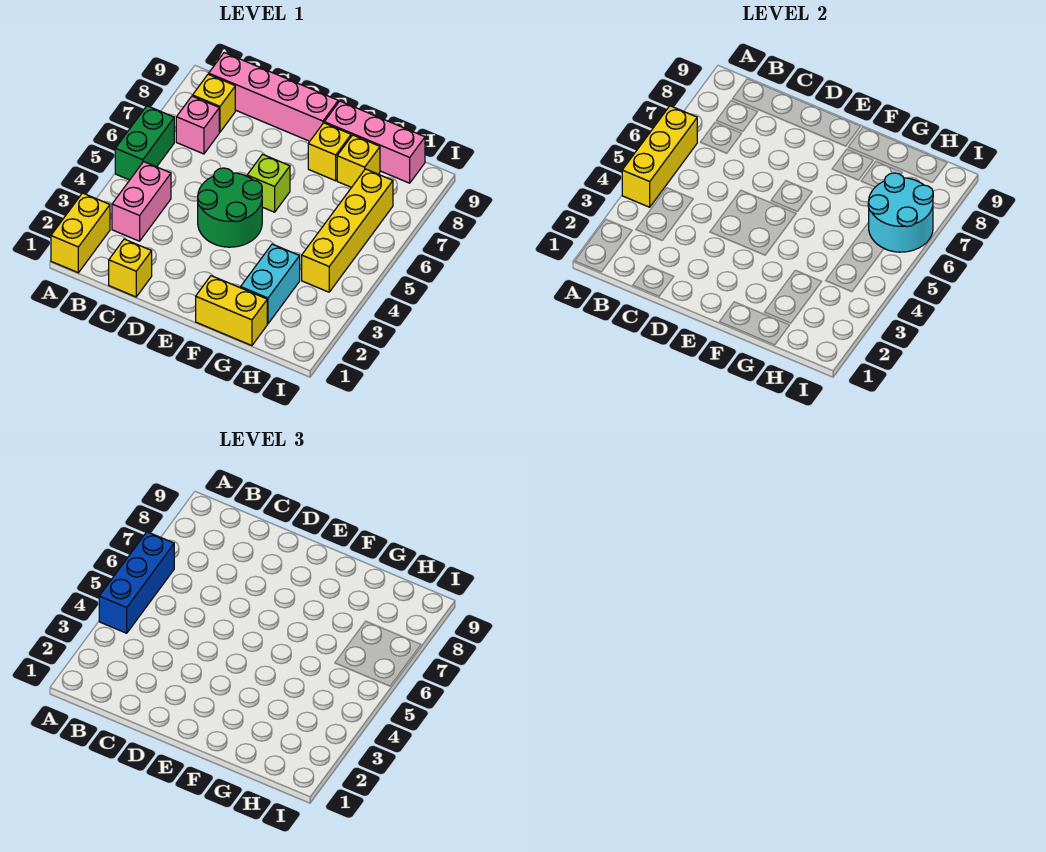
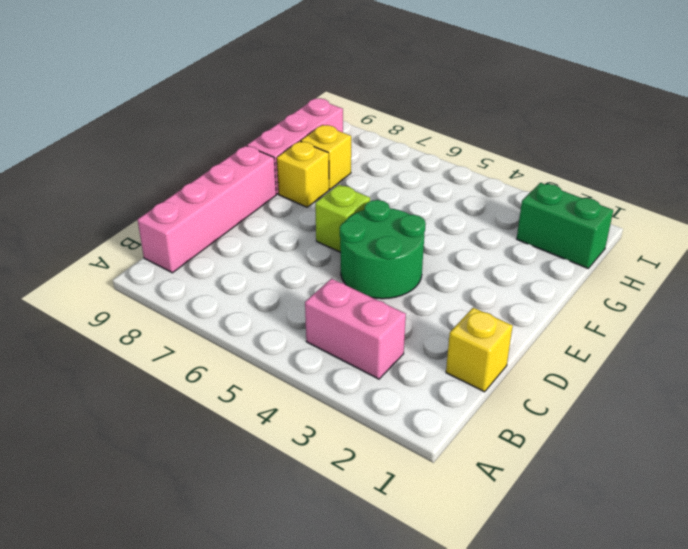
green brick H1:H2 level 1 -> green brick A5:A6 level 1
none -> yellow brick A1:A2 level 1
none -> pink brick B7 level 1
none -> yellow brick B8 level 1

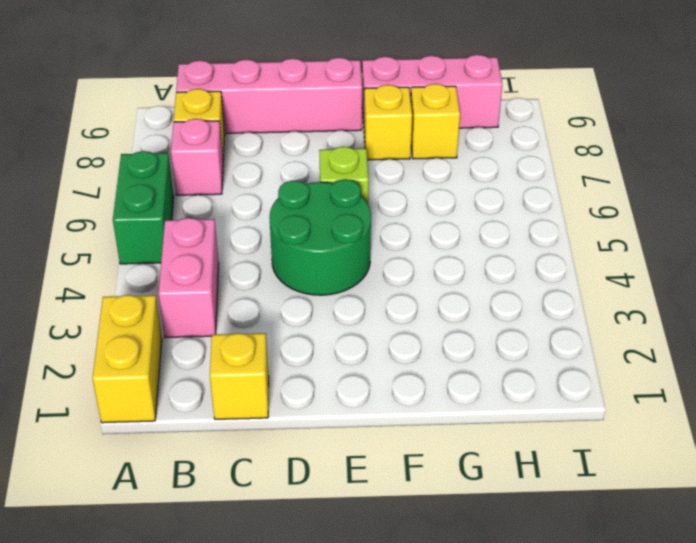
none -> yellow brick F1:G1 level 1
none -> cyan brick G2:G3 level 1
none -> yellow brick H4:H7 level 1

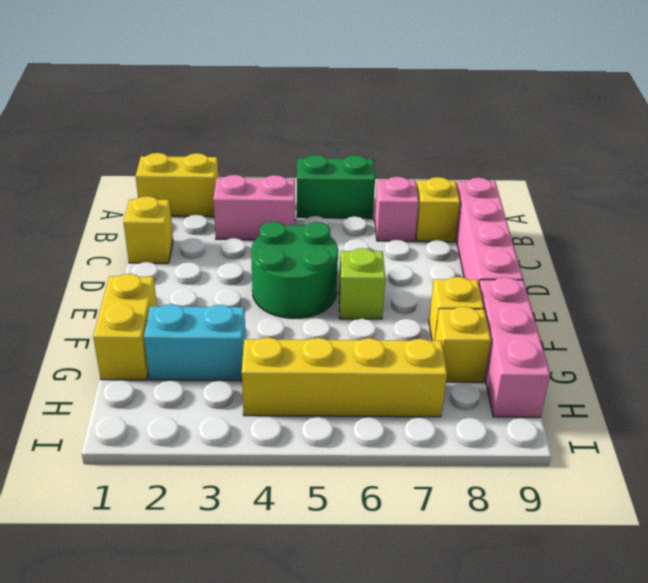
none -> yellow brick A4:A6 level 2
none -> cyan round brick H6:I7 level 2
none -> blue brick A4:A6 level 3

